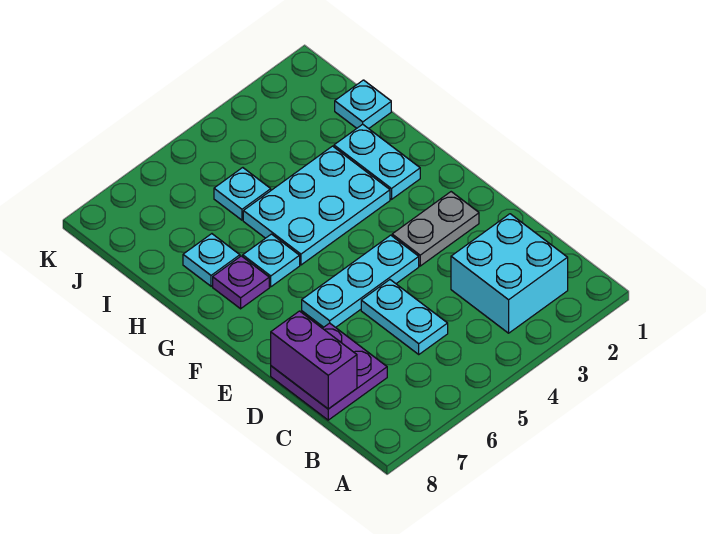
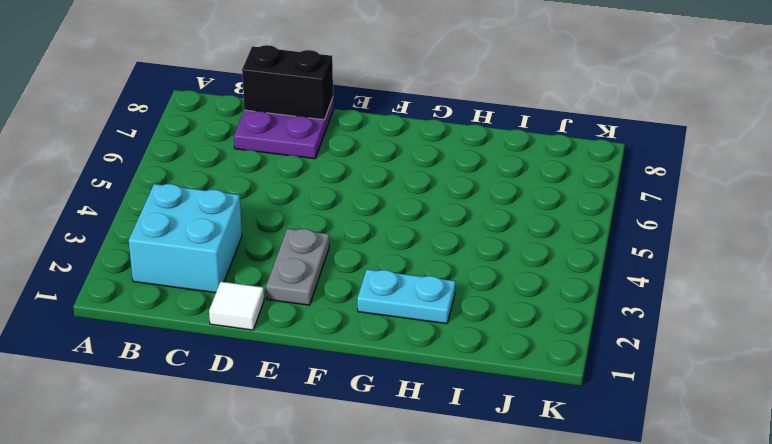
black brick C8:D8 level 2 -> purple brick C8:D8 level 2
white tile D1 level 1 -> none
none -> cyan plate C5:D5 level 1
none -> cyan plate E4:E6 level 1
none -> cyan plate G3:H5 level 1

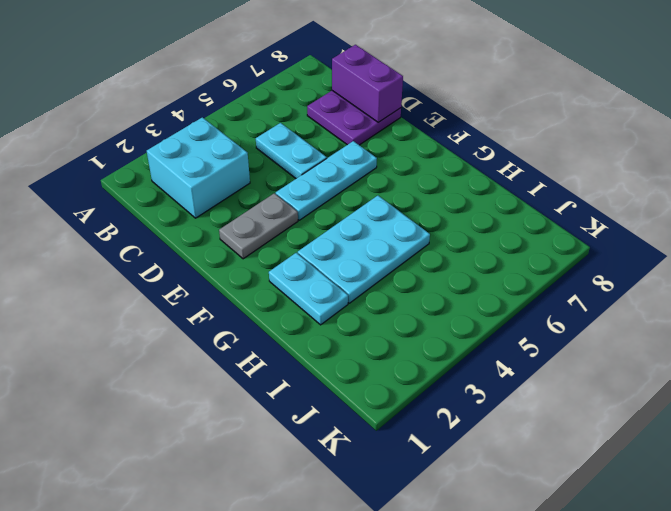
none -> cyan plate G6 level 1
none -> purple plate G7 level 1
none -> cyan plate H7 level 1

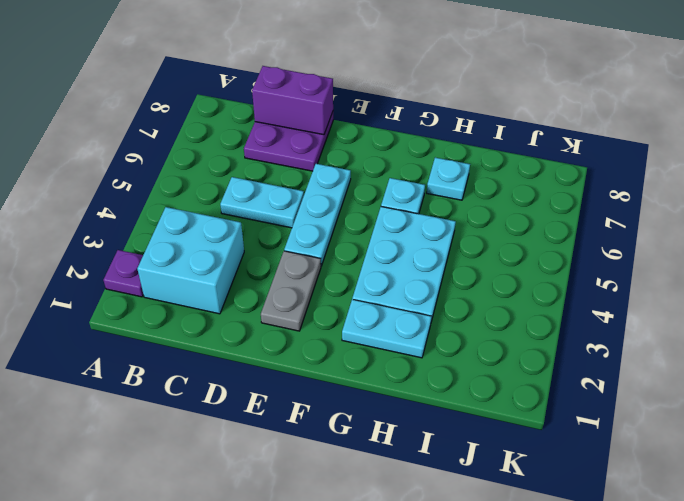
purple plate A2 level 1 -> purple plate G7 level 1
none -> cyan plate I1 level 1
none -> cyan plate I5 level 1

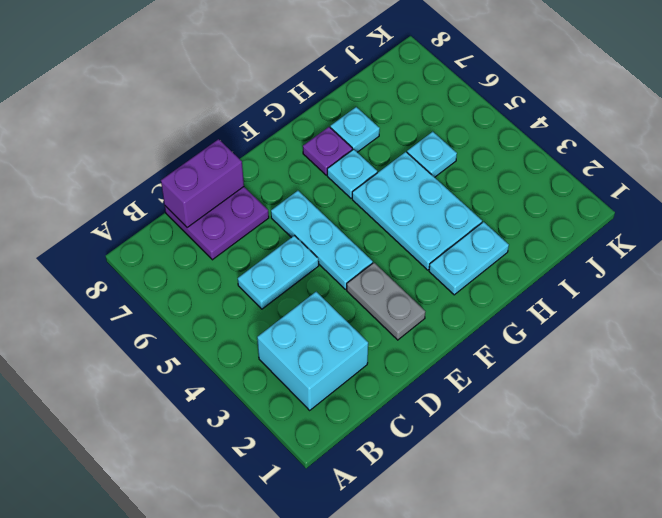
none -> cyan plate I1 level 1

